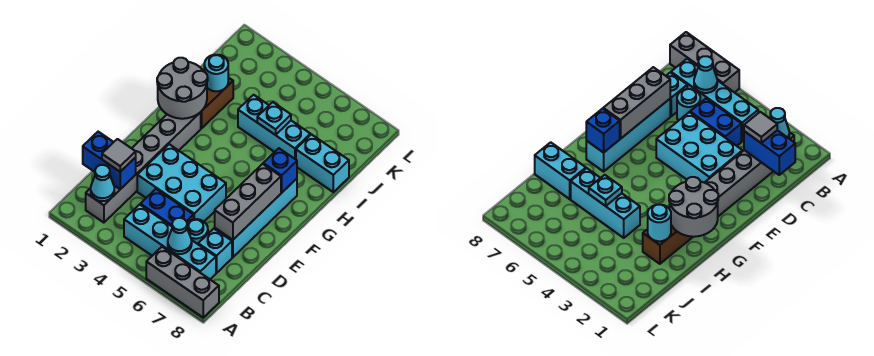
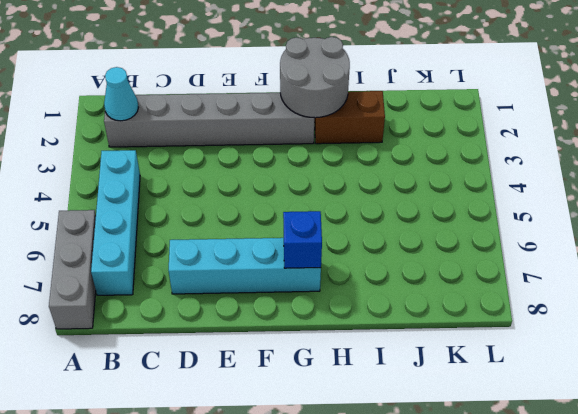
none -> blue brick C4:C5 level 1
none -> cyan round brick C6 level 1
none -> cyan brick C7 level 1

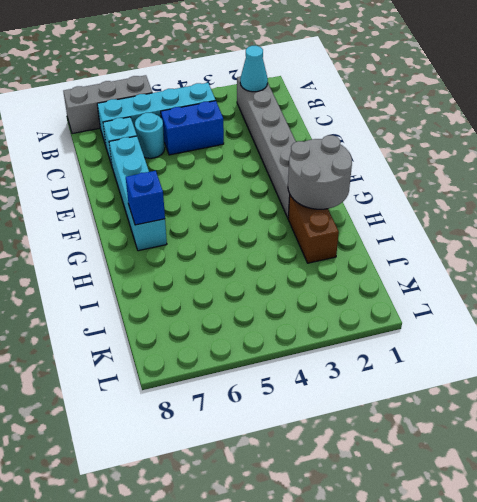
none -> cyan brick D3:E5 level 1
none -> cyan brick I4:I6 level 1
none -> cyan brick I7:I8 level 1

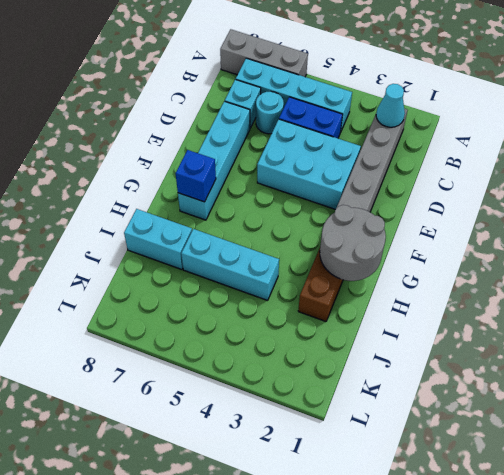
none -> cyan cone B6 level 2
none -> blue brick C1:C2 level 2
none -> grey brick D7:F7 level 2

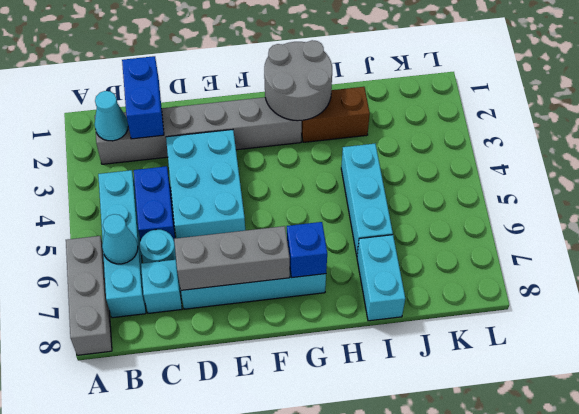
none -> cyan round brick I2 level 2
none -> cyan plate I5 level 2
none -> grey tile C2 level 3

